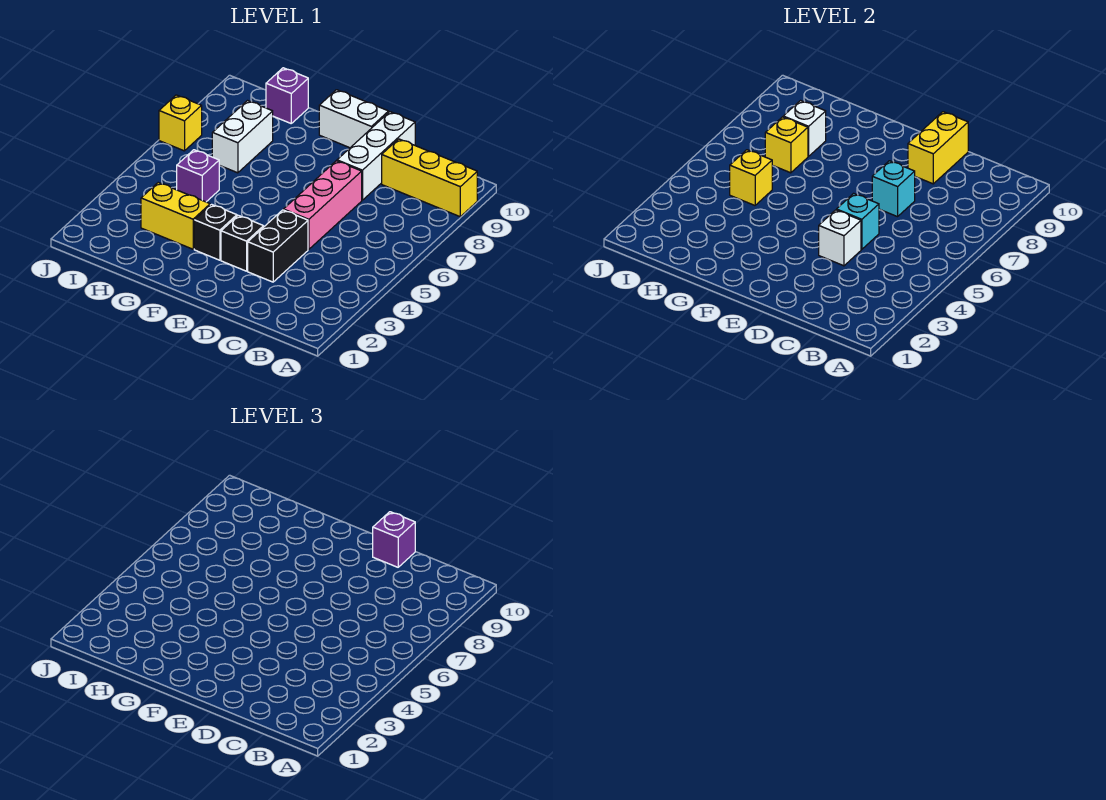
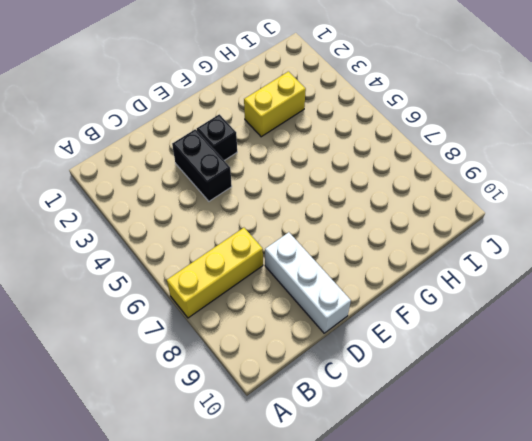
yellow brick A7:C7 level 1 -> yellow brick A9:C9 level 1
none -> pink brick D5:D7 level 1
none -> white brick E10:F10 level 1
none -> black brick F3 level 1

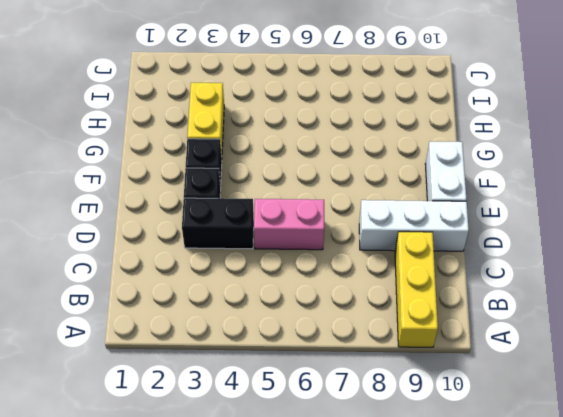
pink brick D5:D6 level 1 -> pink brick D5:D7 level 1
none -> purple brick H5 level 1
none -> white brick H7:H8 level 1
none -> purple brick H10 level 1

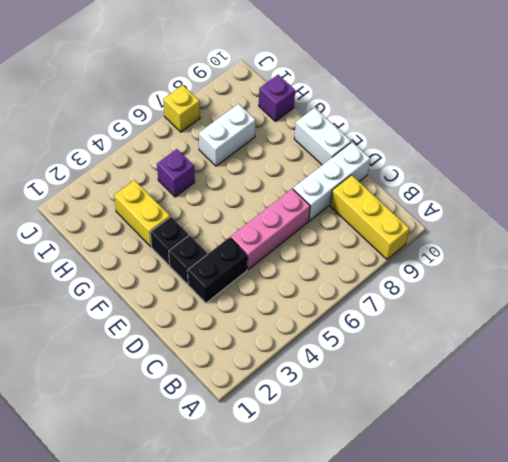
none -> white brick D4 level 2
none -> cyan brick D5 level 2
none -> cyan brick D7 level 2

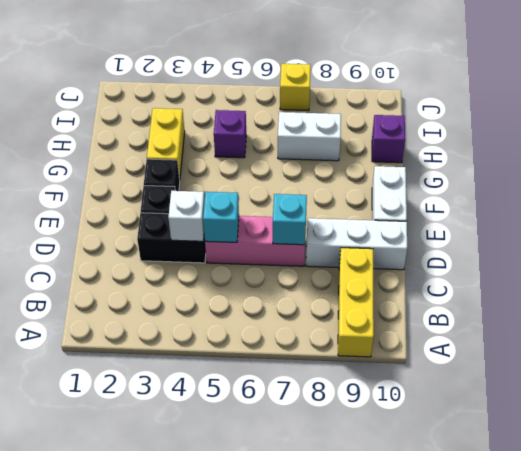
none -> yellow brick D9:D10 level 2
none -> yellow brick H5 level 2
none -> yellow brick H7 level 2

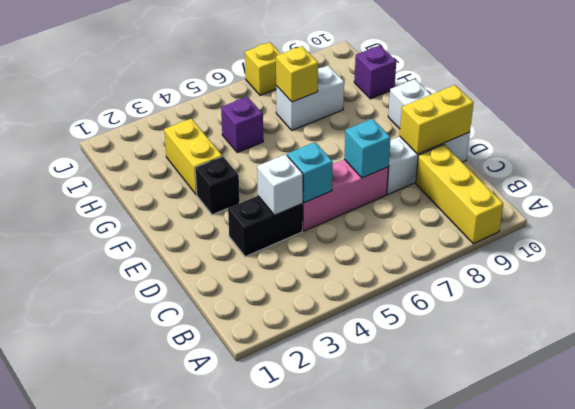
none -> black brick E3 level 1
none -> yellow brick H5 level 2
none -> white brick H8 level 2

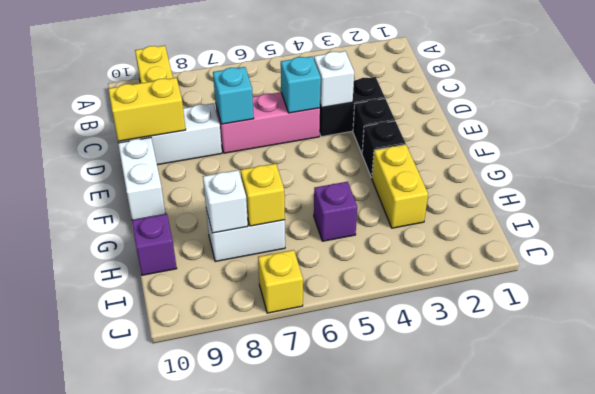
none -> yellow brick H5 level 2
none -> purple brick D10 level 3

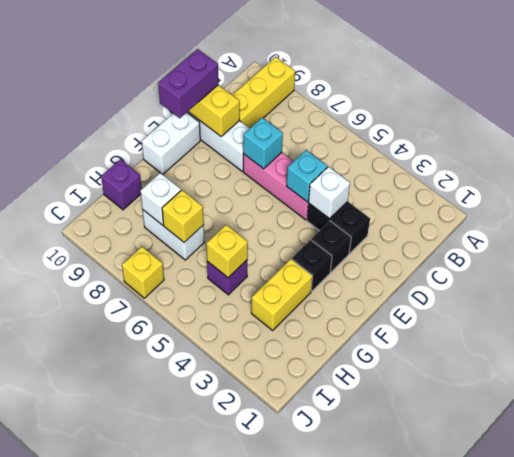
purple brick D10:E10 level 3 -> purple brick D10 level 3

